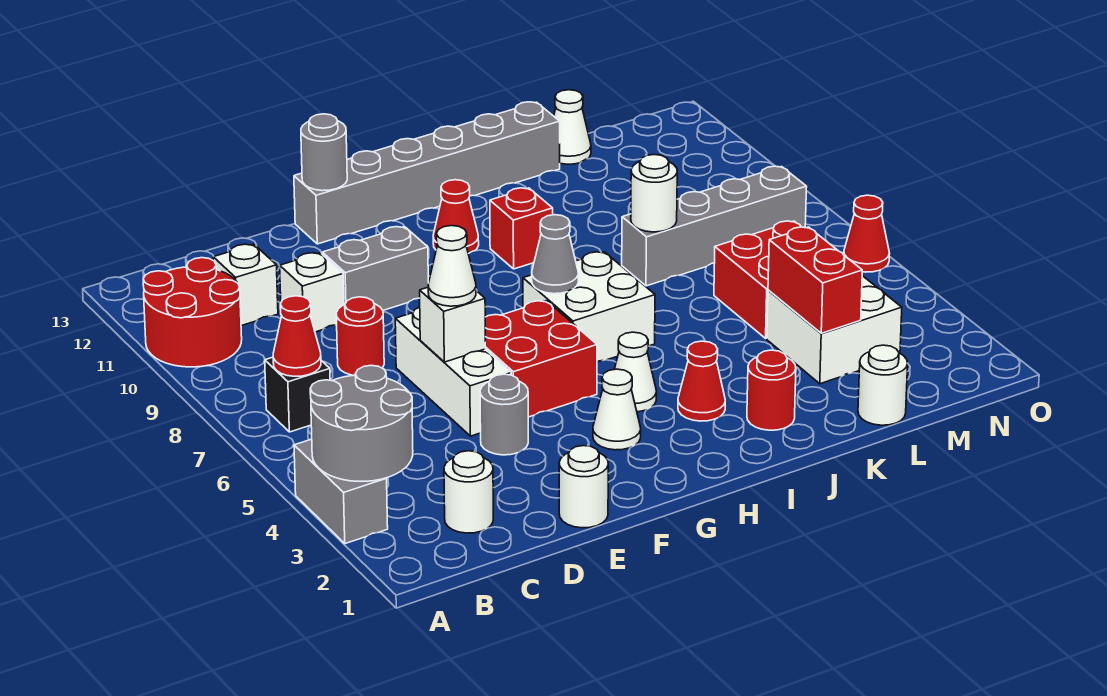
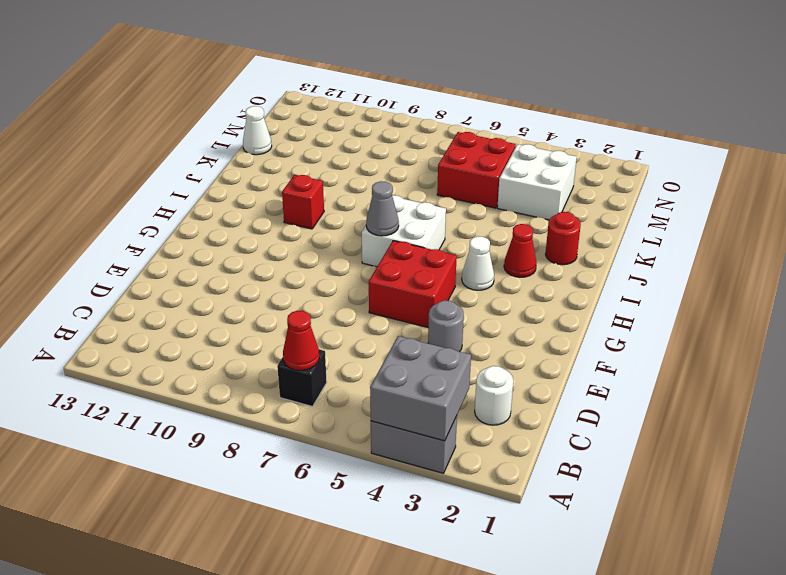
grey brick A3:B4 level 2 -> grey round brick A3:B4 level 2
none -> red round brick A10:B11 level 1
none -> white brick C11 level 1
none -> red round brick D8 level 1
none -> white brick D10 level 1

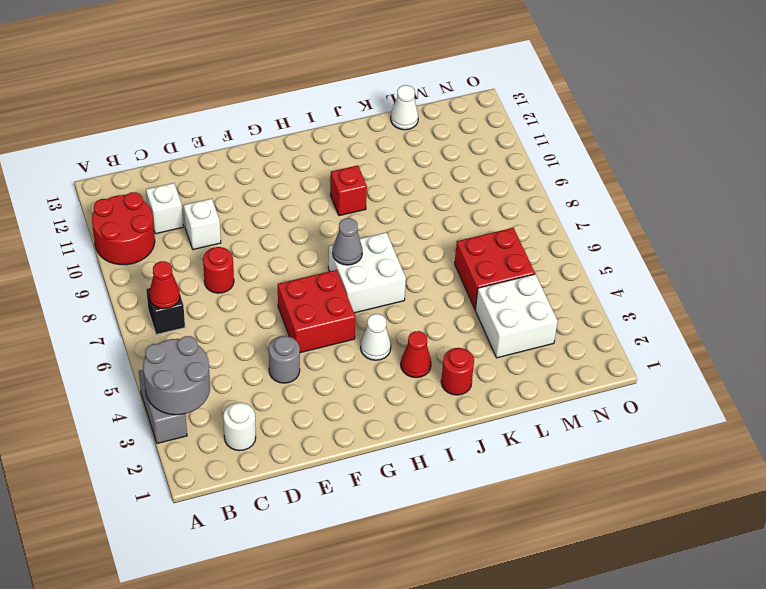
none -> white round brick E1 level 1
none -> white brick E5:E7 level 1
none -> grey brick E10:F10 level 1
none -> grey brick F13:K13 level 1

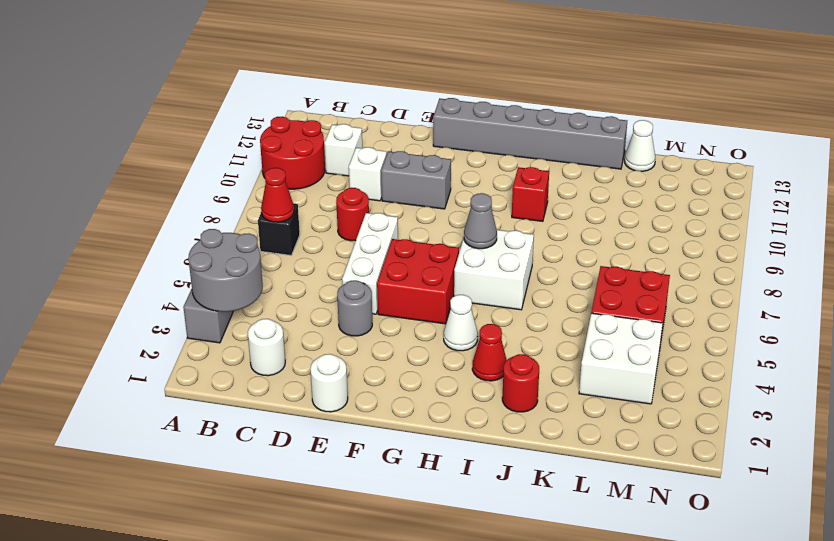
none -> white cone G3 level 1
none -> red cone H11 level 1
none -> grey brick K8:N8 level 1
none -> white round brick L1 level 1

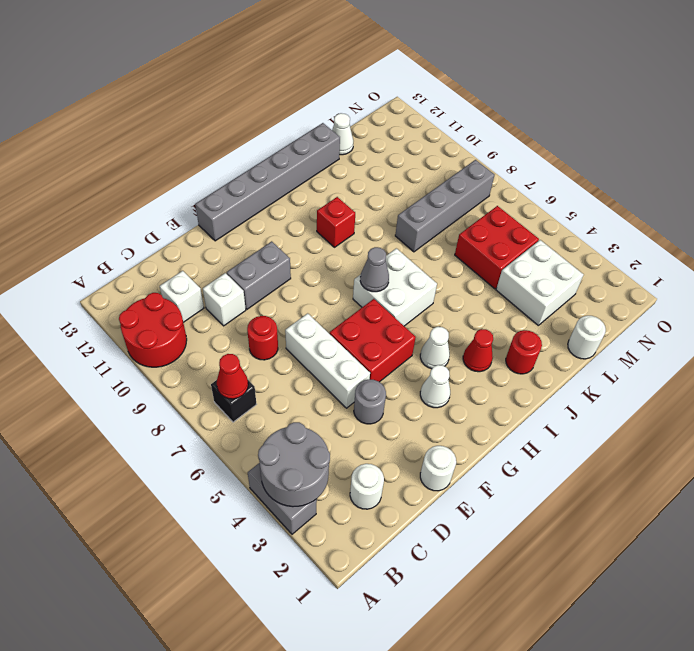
none -> red cone H11 level 1
none -> red cone O6 level 1
none -> white brick E6 level 2
none -> grey round brick F13 level 2

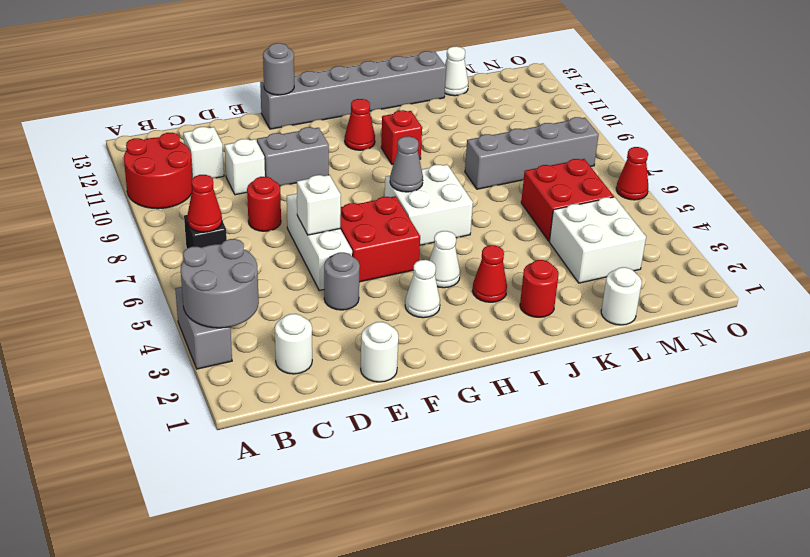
none -> white round brick K8 level 2
none -> red brick L3:L4 level 2
none -> white cone E6 level 3

